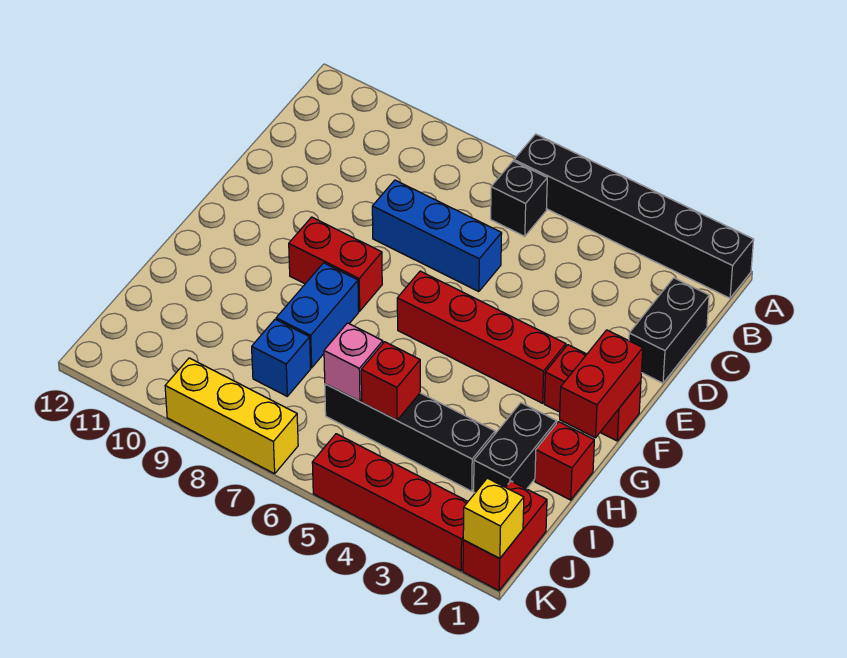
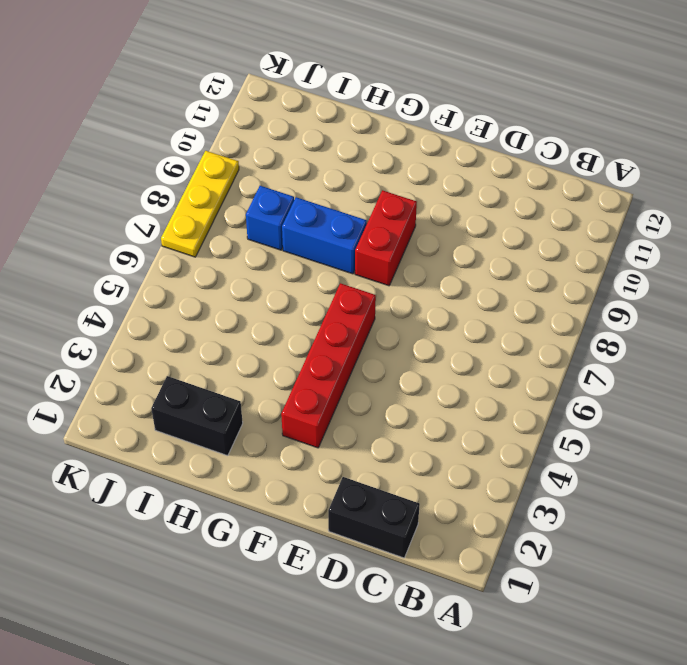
yellow plate K7:K9 level 1 -> yellow brick K7:K9 level 1
none -> black brick A1:A6 level 1
none -> black brick B6 level 1
none -> blue brick D6:D8 level 1

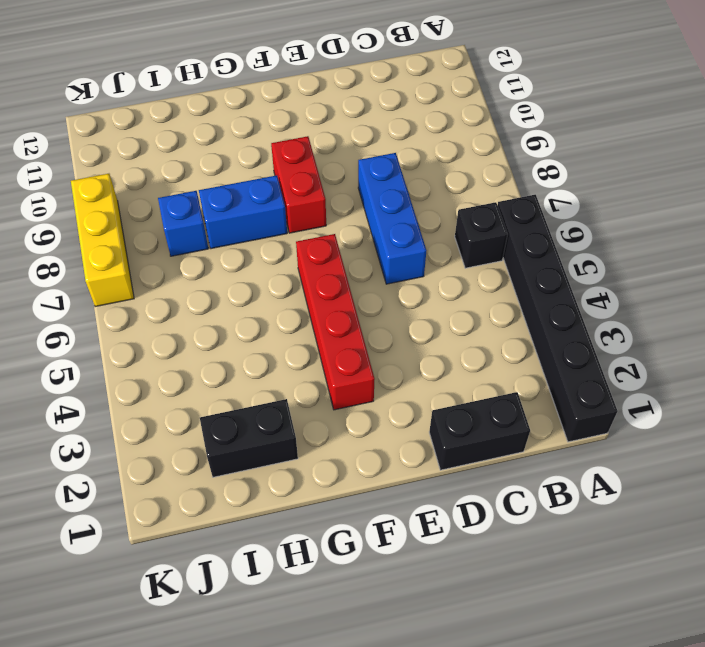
none -> red brick F1:F2 level 1
none -> red brick H1 level 1
none -> black brick I3:I6 level 1

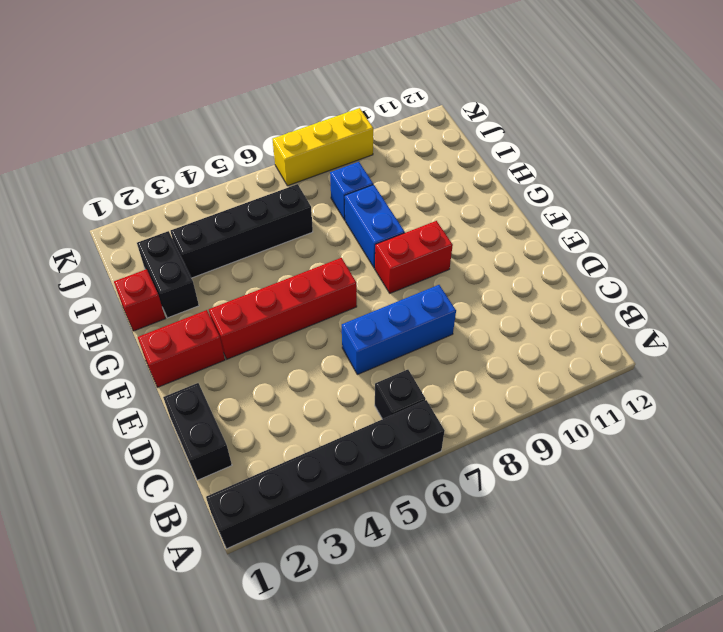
none -> red brick J1:K1 level 1
none -> red brick K2:K5 level 1
none -> red brick F1:G1 level 2

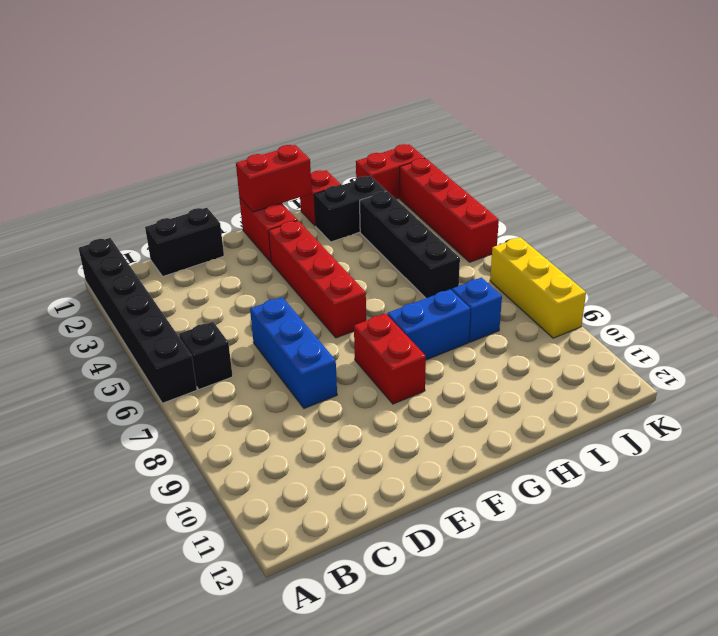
none -> red brick I5 level 2
none -> pink brick I6 level 2
none -> yellow brick K1 level 2

